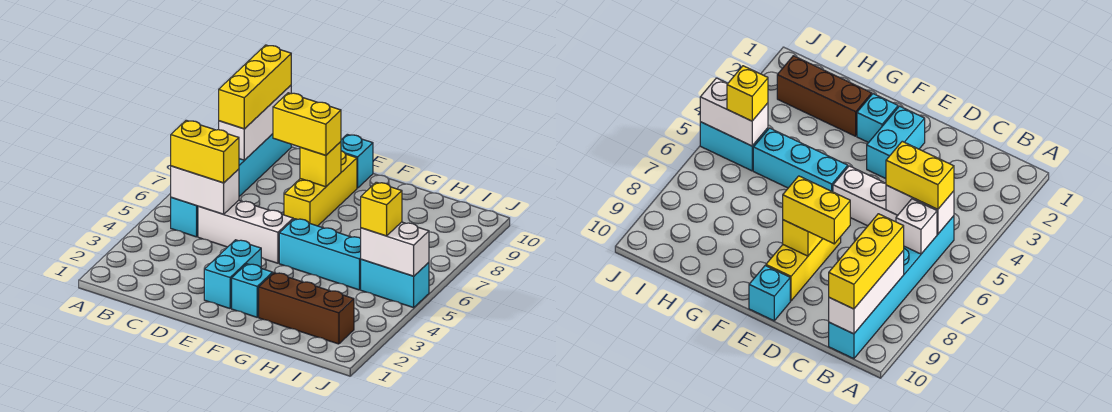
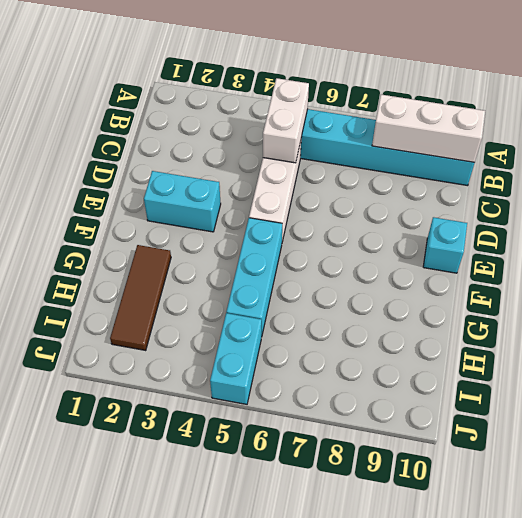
brown tile G2:I2 level 1 -> brown brick G2:I2 level 1
none -> yellow brick E7:E9 level 1
none -> cyan brick F2 level 1
none -> white brick B6 level 2

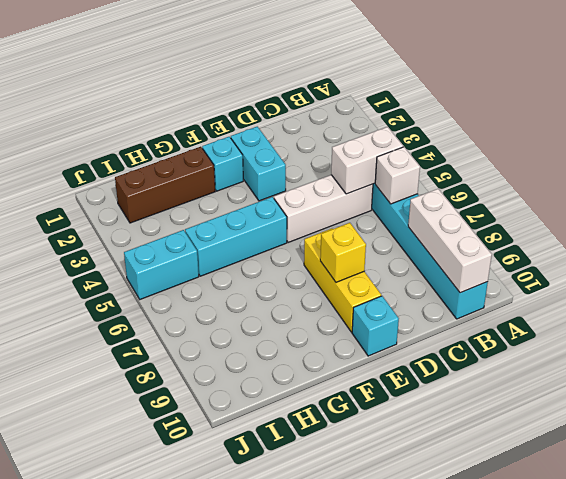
none -> white brick I5:J5 level 2
none -> yellow brick B5:C5 level 3
none -> yellow brick B8:B10 level 3

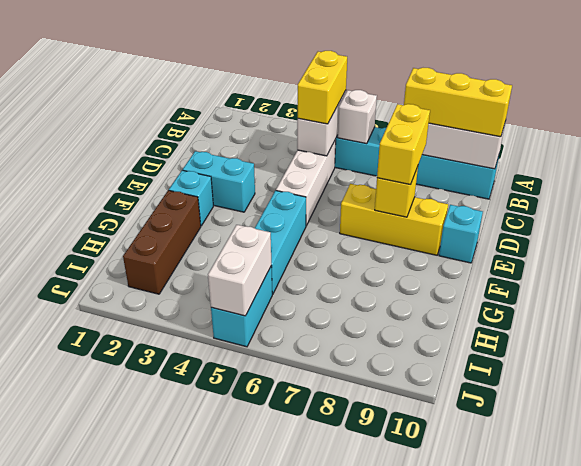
none -> yellow brick I5 level 3

